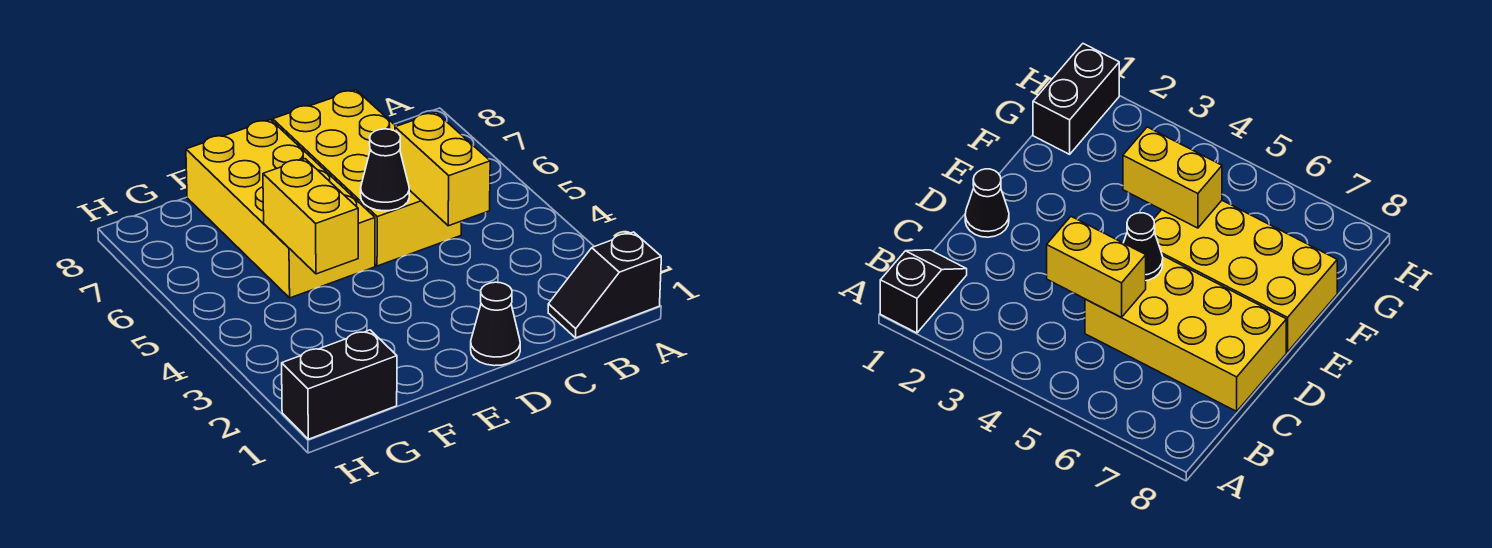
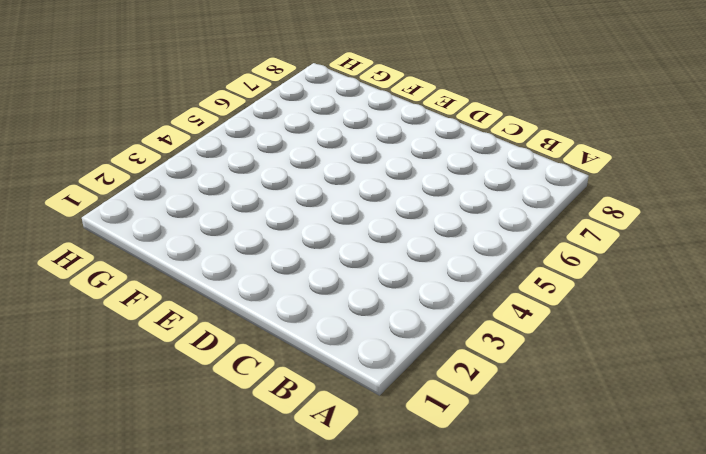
none -> black slope A1:B1 level 1 top A
none -> yellow brick C5:D8 level 1

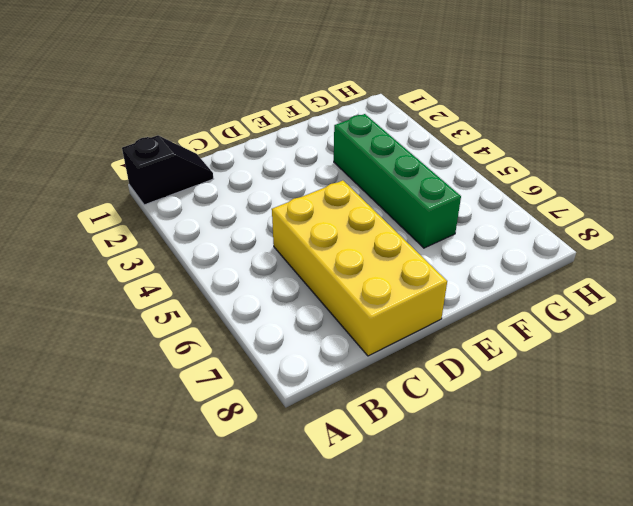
green brick F3:F6 level 1 -> yellow brick E5:F8 level 1
none -> black cone D1 level 1
none -> black brick G1:H1 level 1

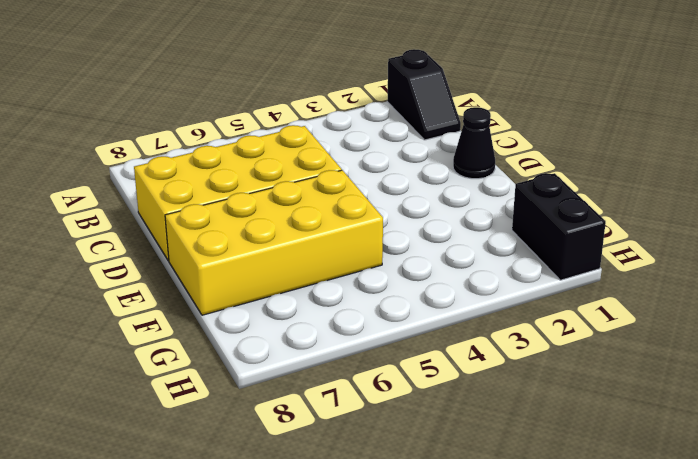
none -> yellow brick C4:C5 level 2
none -> black cone D5 level 2

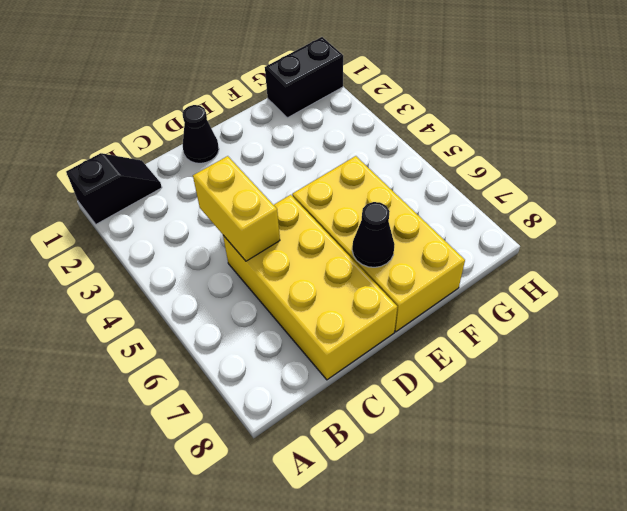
black cone E7 level 2 -> black cone D5 level 2
none -> yellow brick F4:F5 level 2

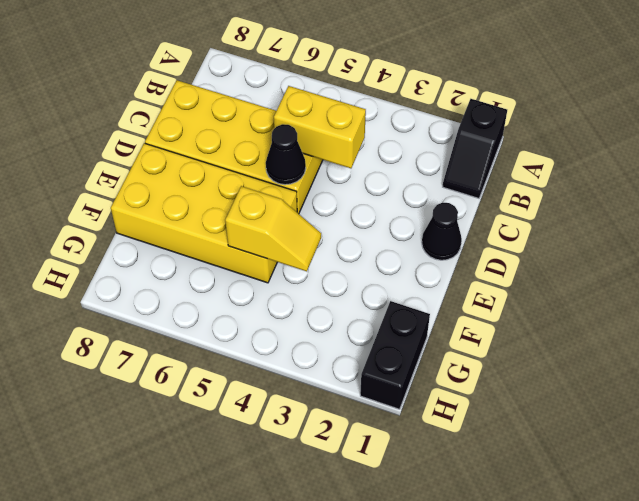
yellow slope F4:F5 level 2 top 5 -> yellow brick F4:F5 level 2

